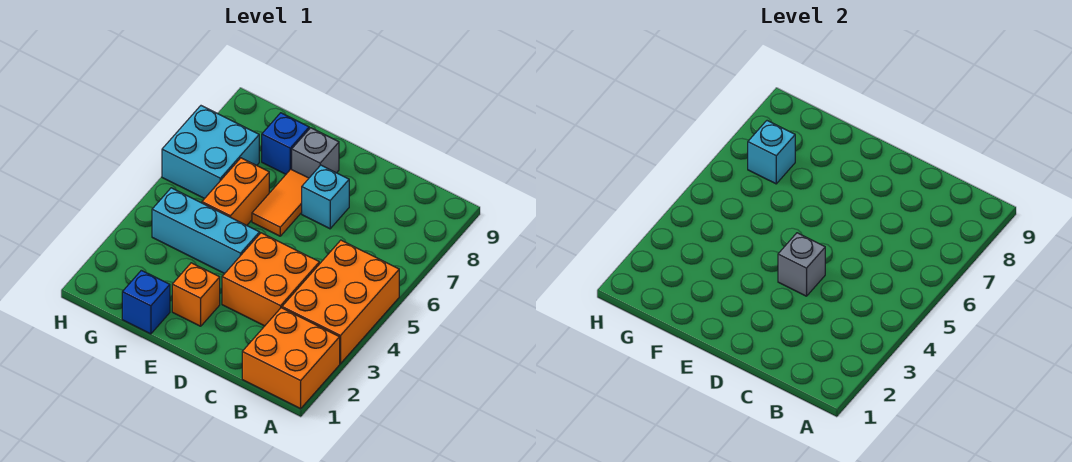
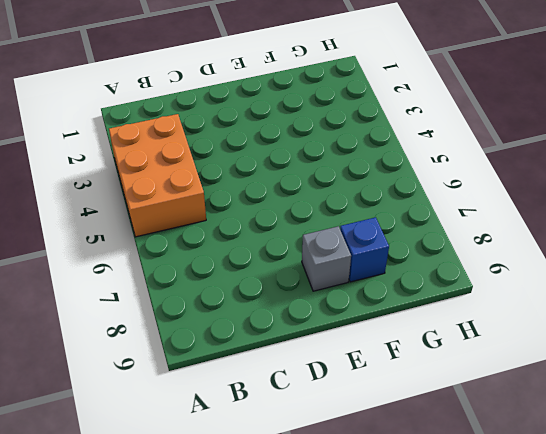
none -> orange brick A1:B2 level 1
none -> orange brick C3:D4 level 1
none -> cyan brick D7 level 1

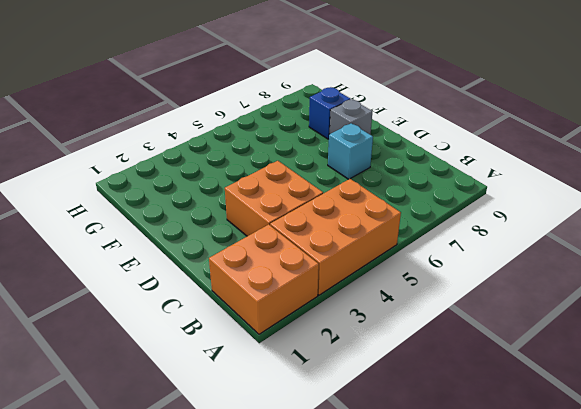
none -> orange brick E2 level 1
none -> cyan brick E4:G4 level 1
none -> orange tile E6:E7 level 1

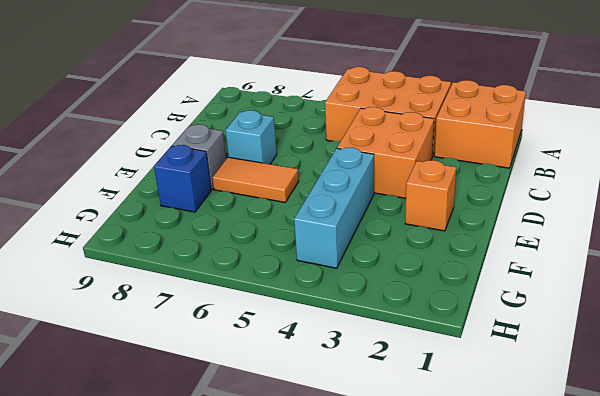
none -> blue brick F1 level 1
none -> orange brick F5:F6 level 1
none -> cyan brick G6:H7 level 1

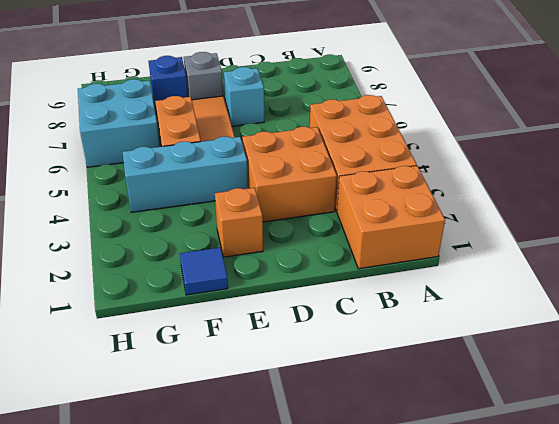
blue tile F1 level 1 -> blue brick F1 level 1
none -> grey brick D4 level 2
none -> cyan brick G7 level 2

